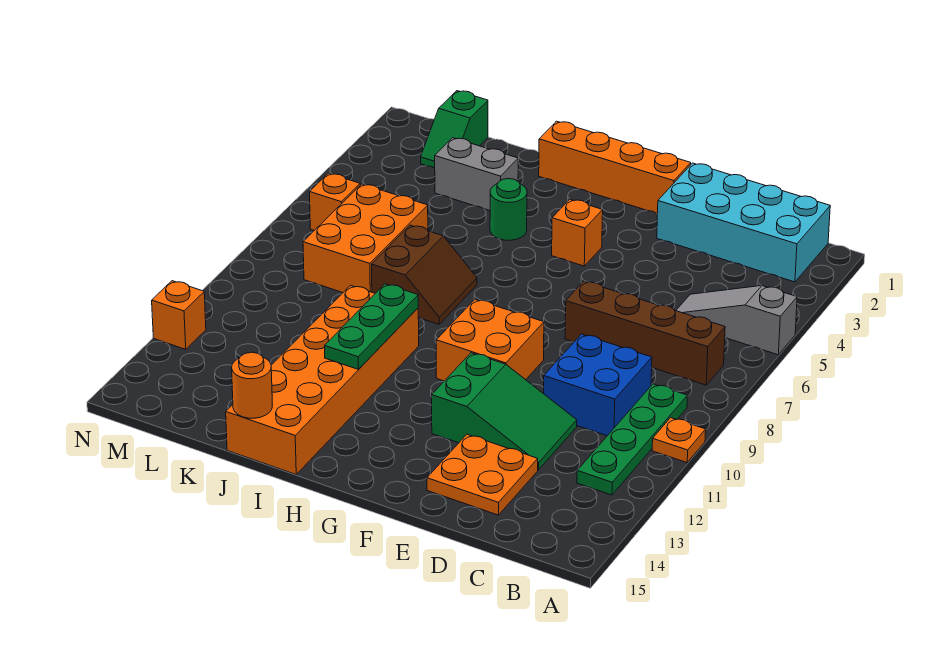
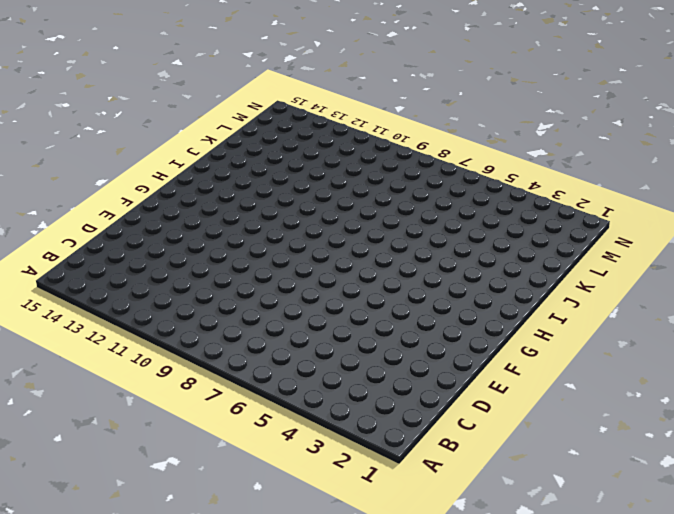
none -> grey slope A5:C5 level 1 top A
none -> orange plate A10 level 1
none -> cyan brick B1:E2 level 1

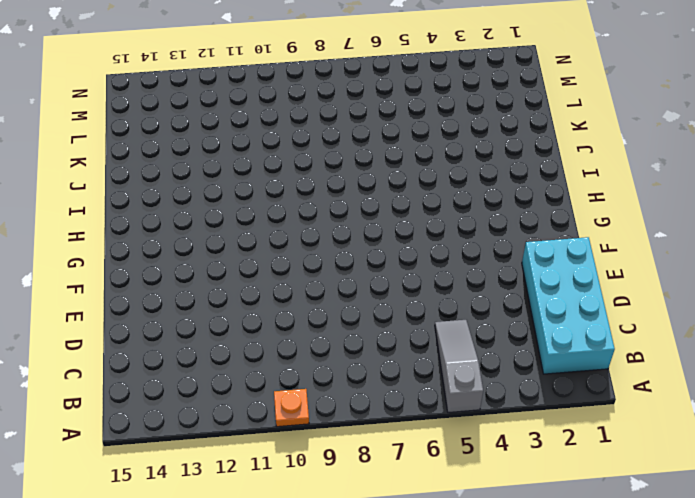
none -> brown brick B7:E7 level 1
none -> green plate B9:B12 level 1
none -> blue brick C9:D10 level 1

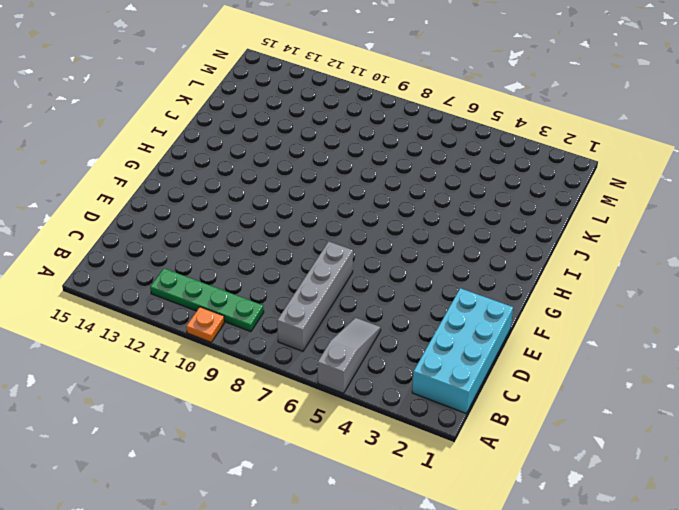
grey brick B7:E7 level 1 -> brown brick B7:E7 level 1
none -> blue brick C9:D10 level 1
none -> green slope D11:F12 level 1 top F
none -> orange plate D13:E14 level 1

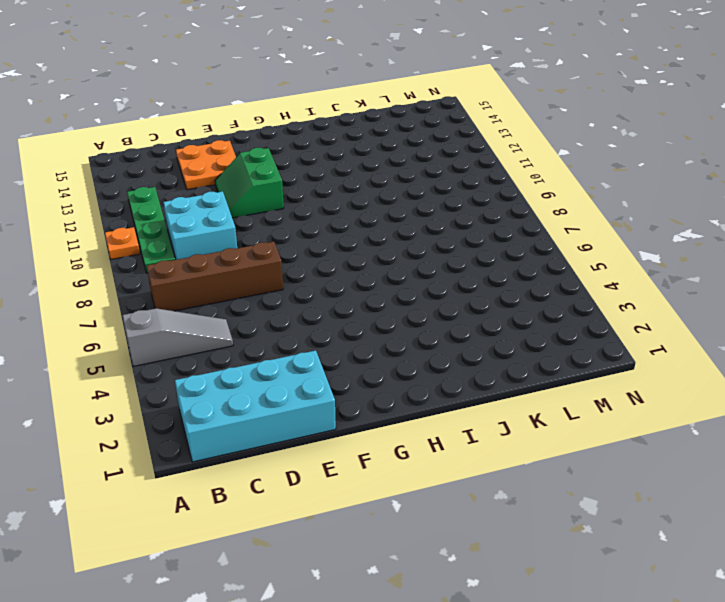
cyan brick C9:D10 level 1 -> blue brick C9:D10 level 1
green slope E11:F12 level 1 top F -> green slope D11:F12 level 1 top F
none -> orange brick F1:I1 level 1
none -> orange brick F9:G10 level 1
none -> orange brick G4 level 1

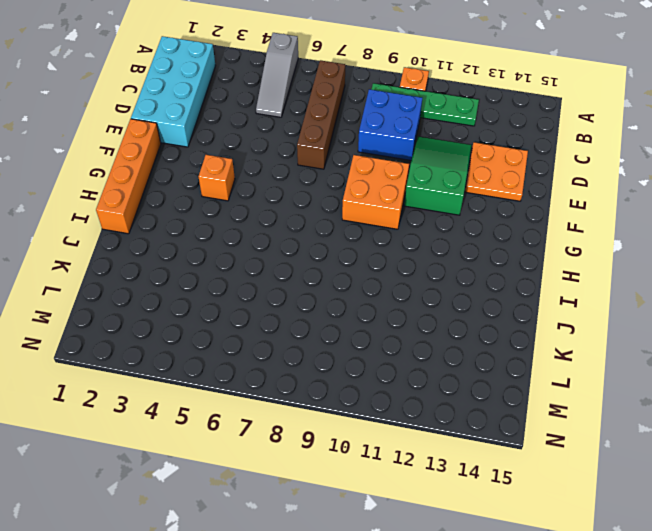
none -> green round brick I4 level 1
none -> brown slope I7:J8 level 1 top J
none -> orange brick I10:J15 level 1

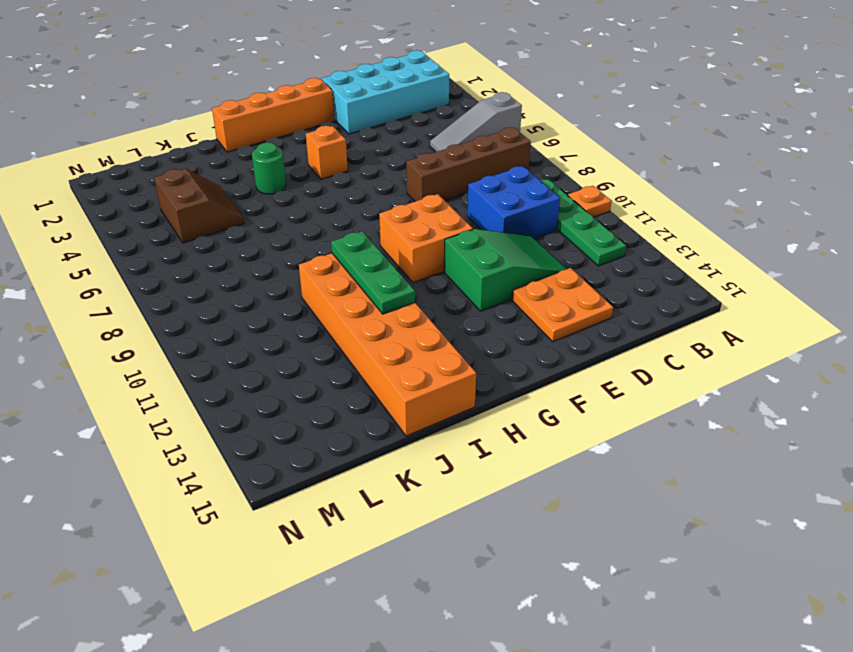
brown slope K4:L5 level 1 top L -> brown slope I7:J8 level 1 top J
none -> grey brick J3:K3 level 1
none -> orange brick K6:L8 level 1
none -> green slope L1:L2 level 1 top 1

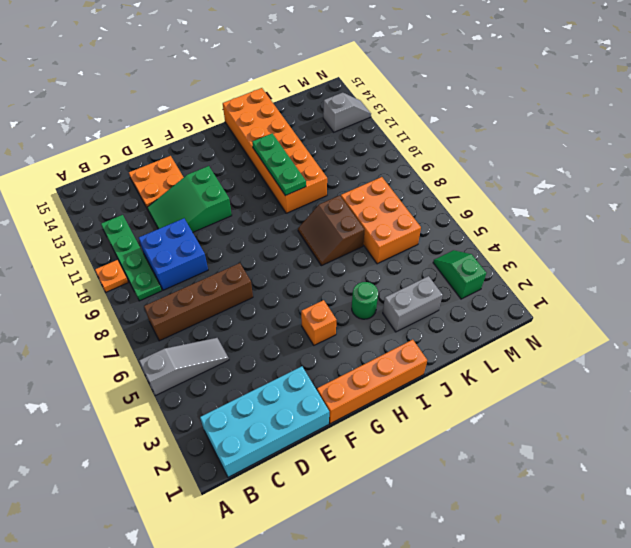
green slope M3:M4 level 1 top 3 -> green slope L1:L2 level 1 top 1
grey slope M13:N13 level 1 top M -> none
none -> orange brick F9:G10 level 1
none -> orange brick M6 level 1
none -> orange brick N12 level 1

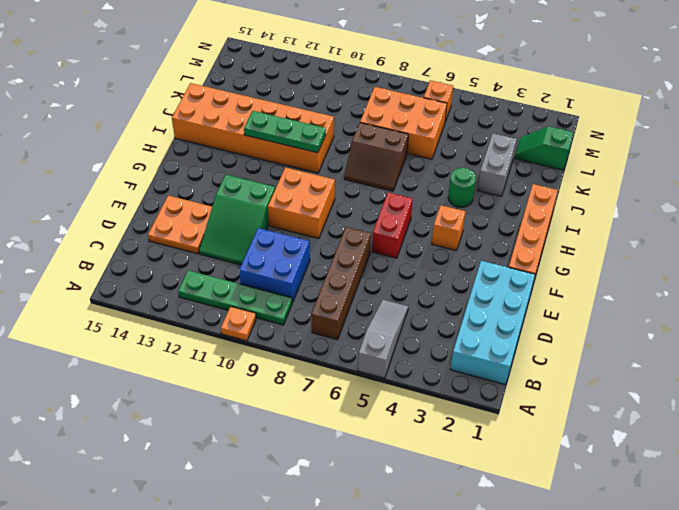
red brick F6:G6 level 1 -> none
none -> orange brick N12 level 1
none -> orange round brick J15 level 2

